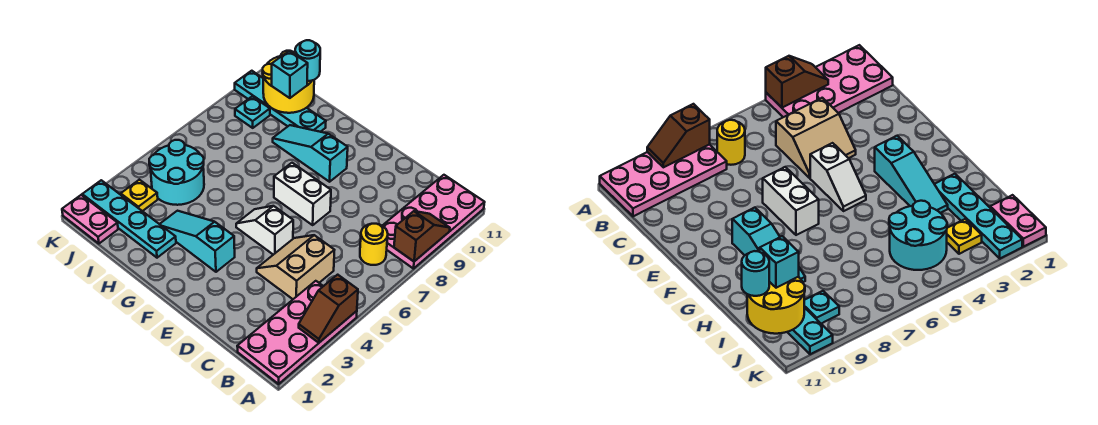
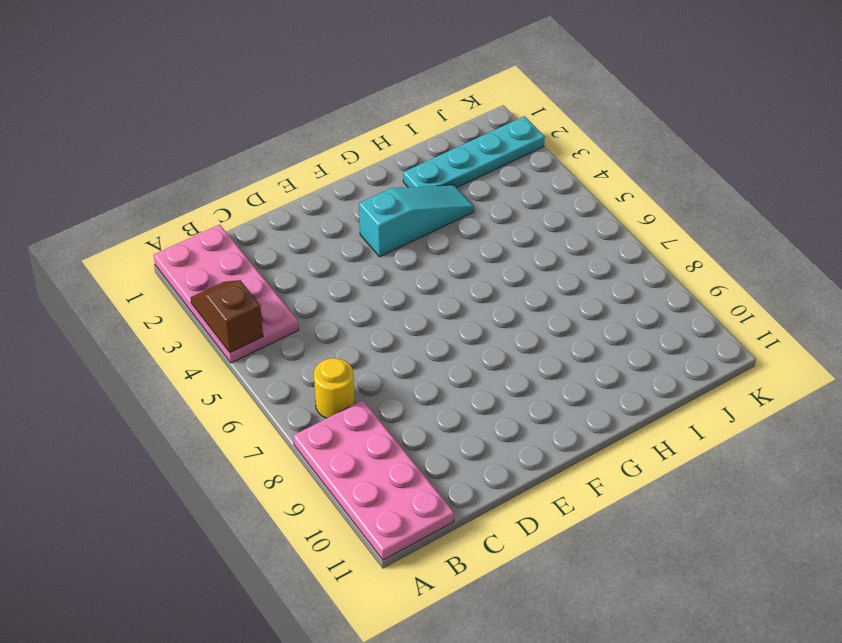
none -> tan slope C4:D5 level 1 top C
none -> white slope E5:F5 level 1 top E
none -> white brick E7:F7 level 1

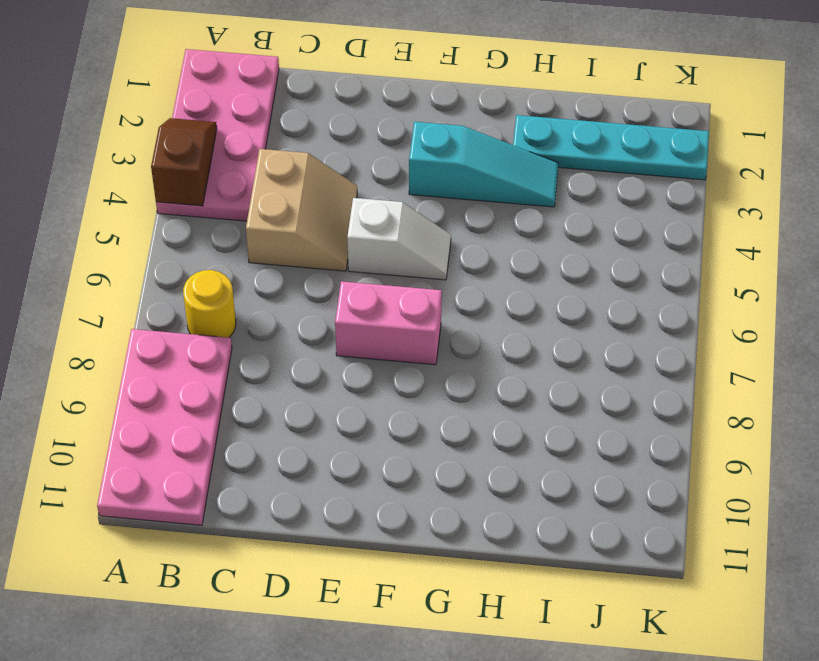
pink brick E7:F7 level 1 -> white brick E7:F7 level 1
none -> cyan slope F9:H9 level 1 top F
none -> cyan plate H10:K10 level 1
none -> cyan round brick I4:J5 level 1

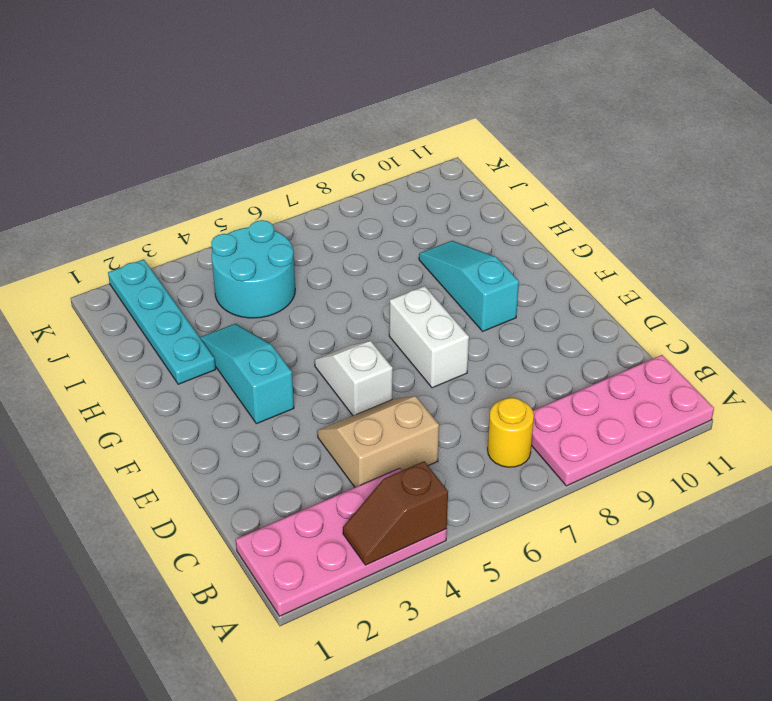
none -> cyan plate H10:K10 level 1
none -> pink plate J1:K1 level 1
none -> yellow plate J3 level 1

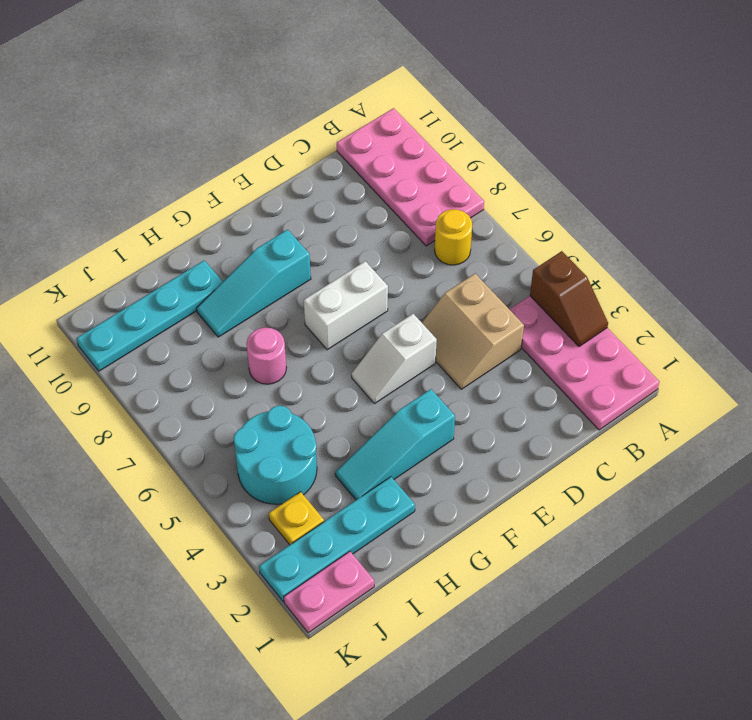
pink round brick H7 level 1 -> none
none -> cyan plate J9 level 1
none -> brown slope A8:A9 level 2 top 8
none -> yellow round brick I10:J11 level 2

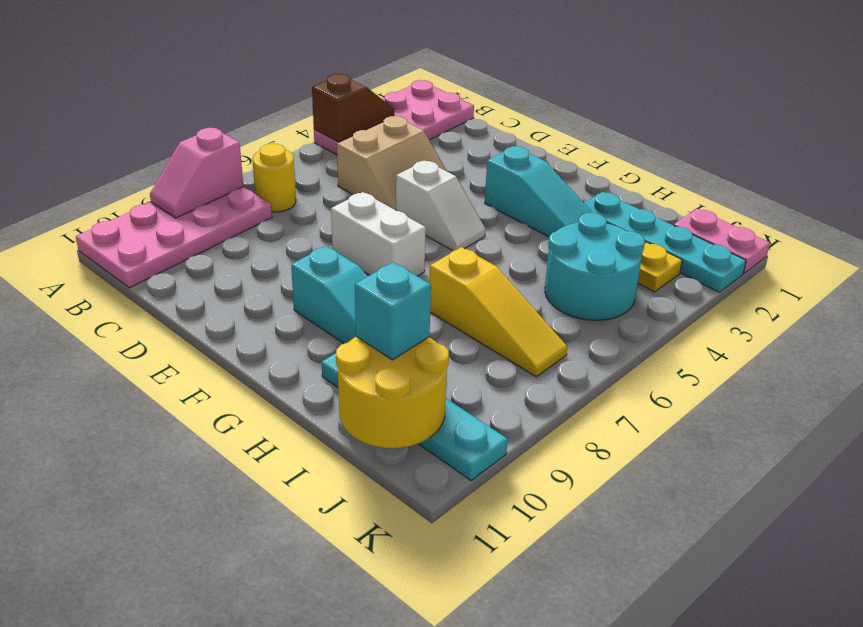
pink slope A8:A9 level 2 top 8 -> brown slope A8:A9 level 2 top 8
yellow slope H7:J7 level 1 top H -> none
none -> cyan plate J9 level 1
none -> cyan round brick I11 level 3

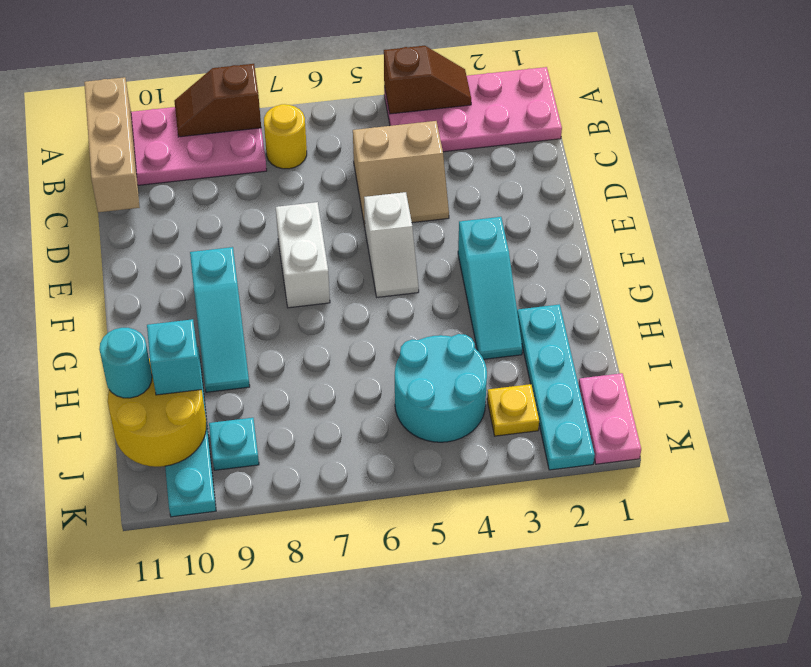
tan brick A11:C11 level 2 -> none

